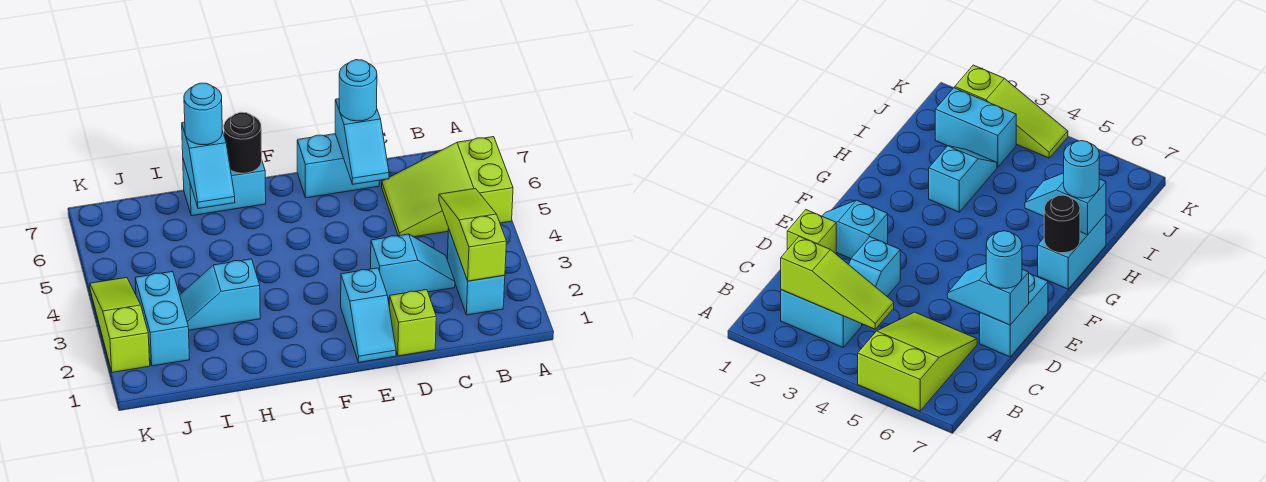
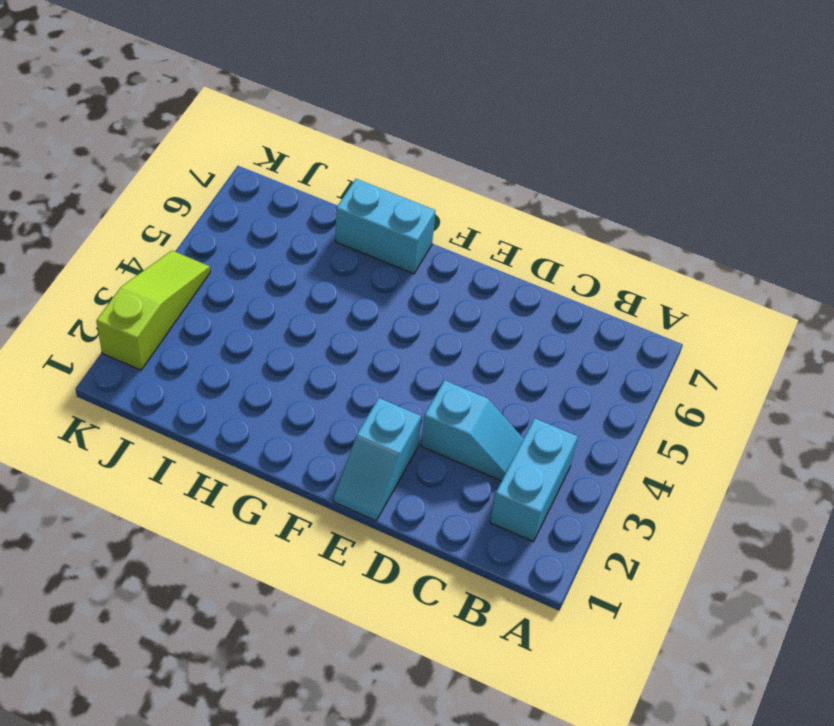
none -> lime slope A5:C6 level 1 top A
none -> lime brick D1 level 1
none -> cyan brick D7:E7 level 1

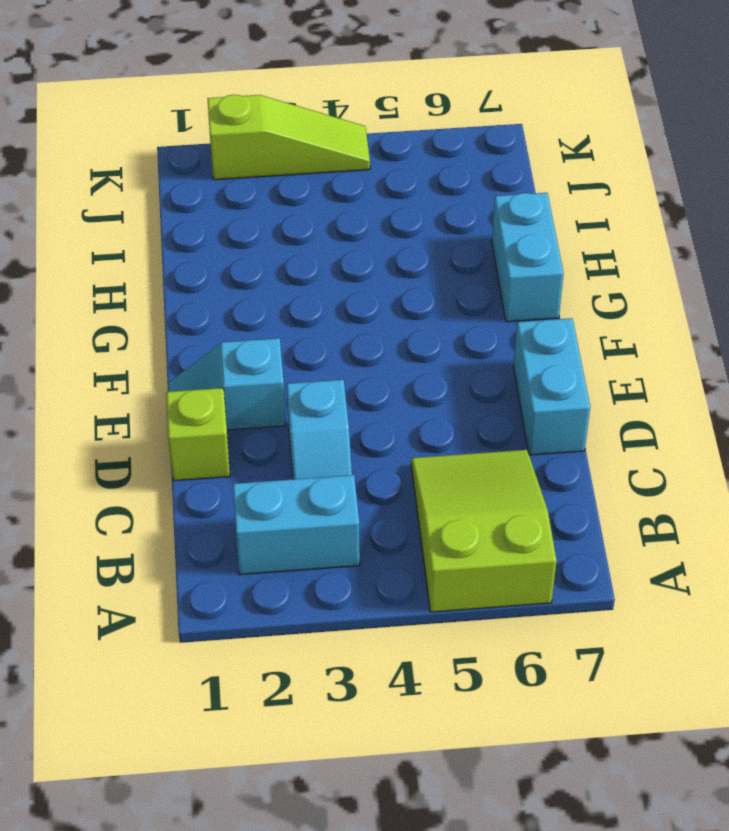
none -> cyan slope H3:I3 level 1 top H
none -> cyan brick J2:J3 level 1
none -> lime slope B2:B4 level 2 top 2

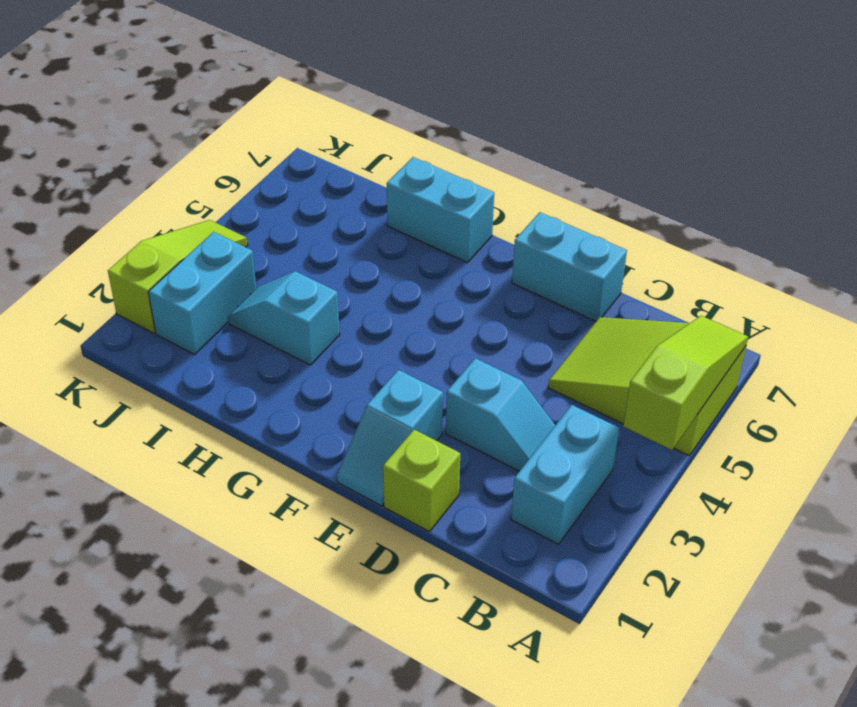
lime slope A4:A6 level 2 top 4 -> lime slope B2:B4 level 2 top 2
none -> cyan slope D6:D7 level 2 top 7
none -> black round brick G7 level 2
none -> cyan slope H6:H7 level 2 top 7

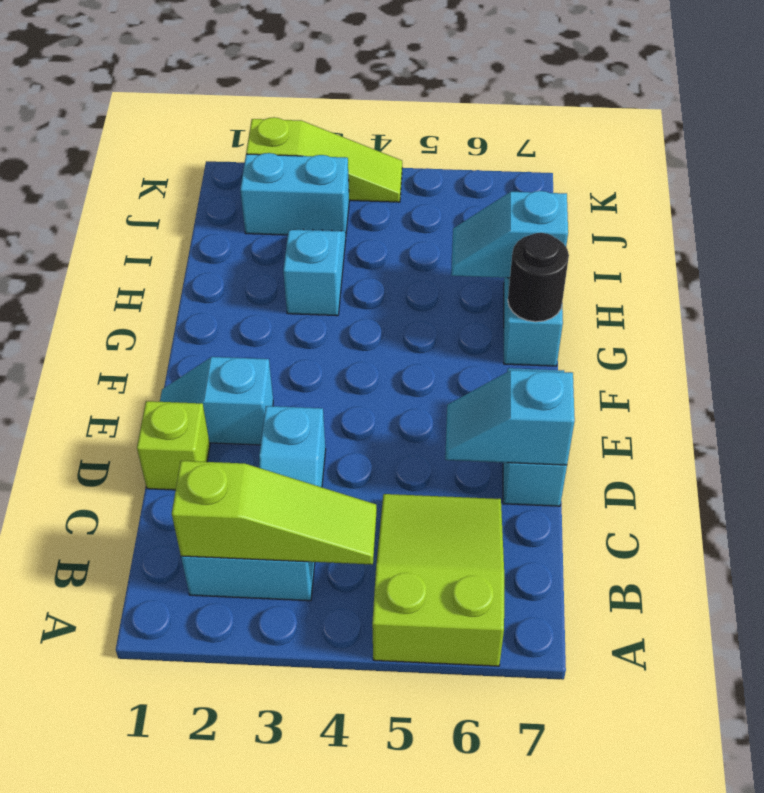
none -> cyan round brick D7 level 3
none -> cyan round brick H7 level 3

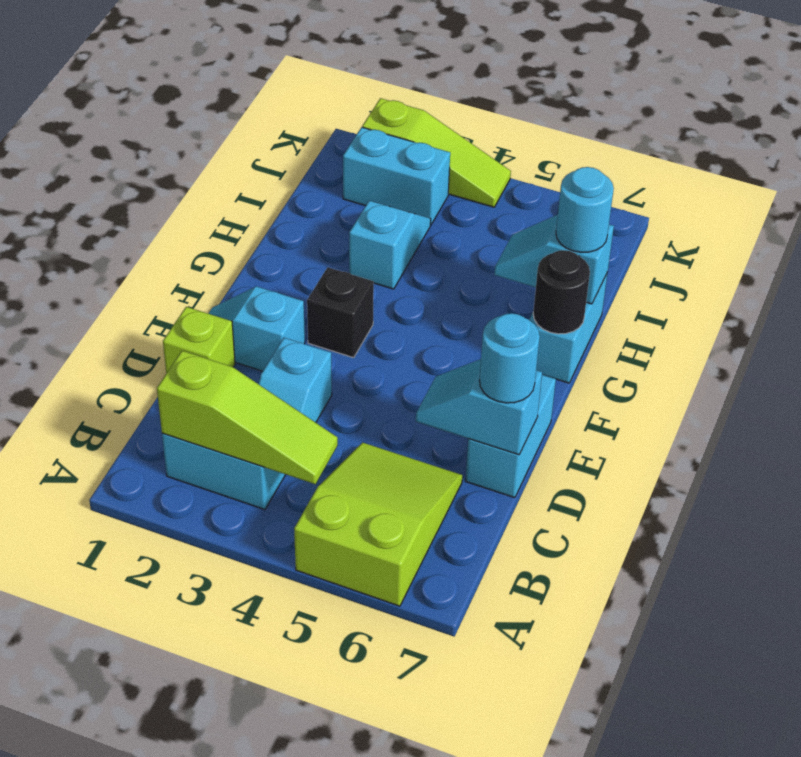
black brick F3 level 1 -> none

